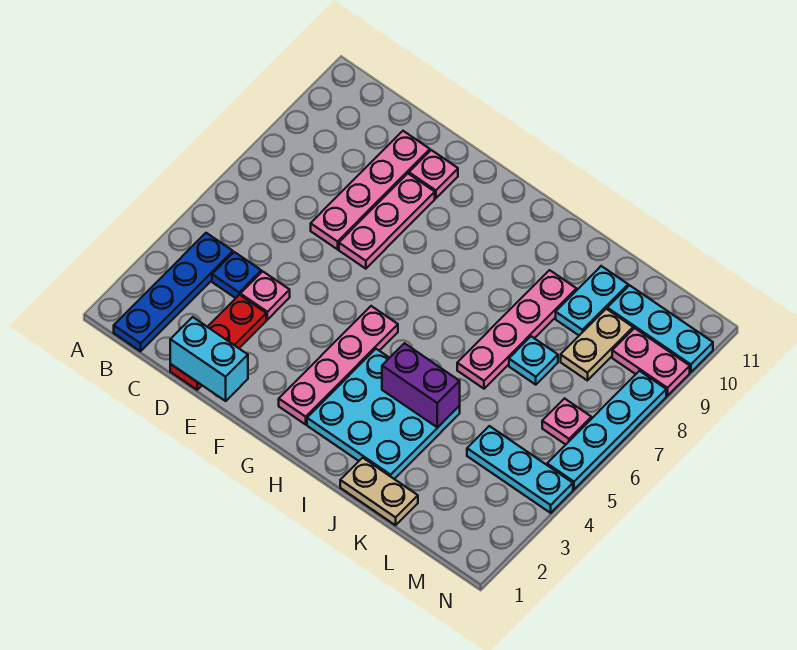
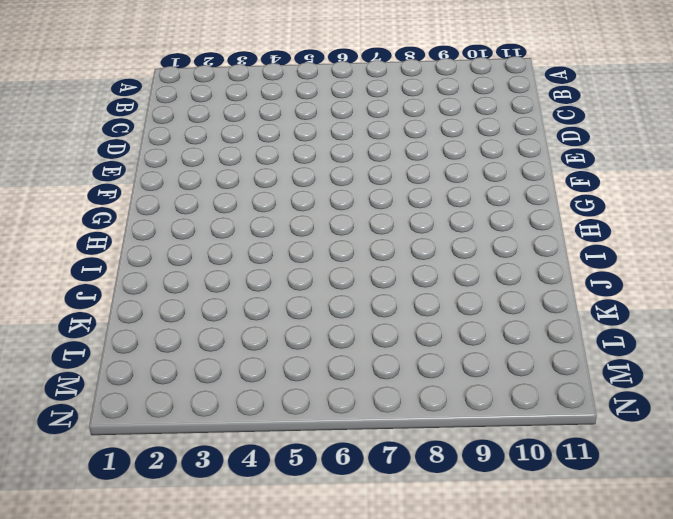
none -> blue plate B1:B4 level 1
none -> blue plate C4 level 1
none -> red plate D1:D3 level 1

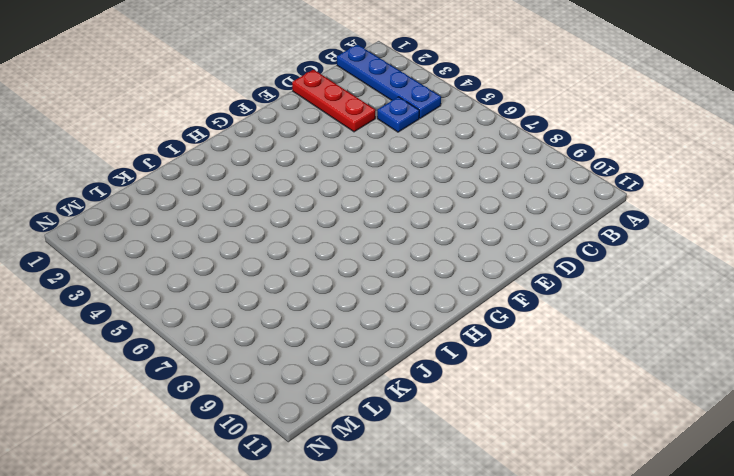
none -> pink plate D4 level 1
none -> pink plate D7:D10 level 1
none -> pink plate E7:E9 level 1

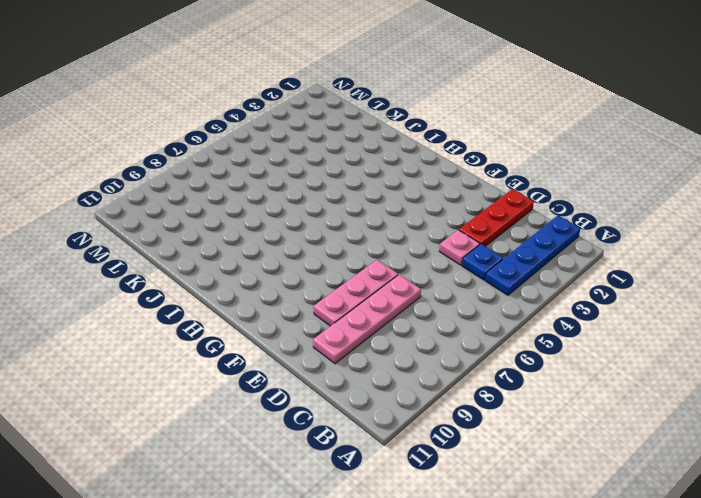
none -> pink plate E10 level 1
none -> pink plate G2:G5 level 1
none -> cyan plate H2:J4 level 1

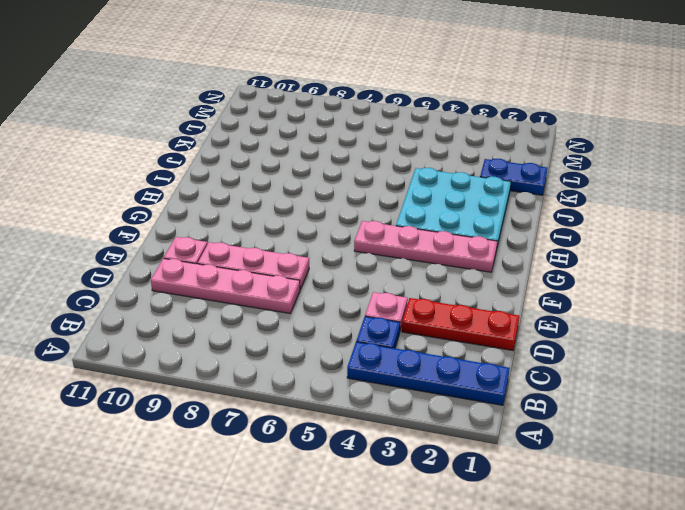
blue plate K1:K2 level 1 -> tan plate J1:K1 level 1
none -> pink plate J6:J9 level 1
none -> cyan plate K7 level 1
none -> cyan plate K9:K10 level 1

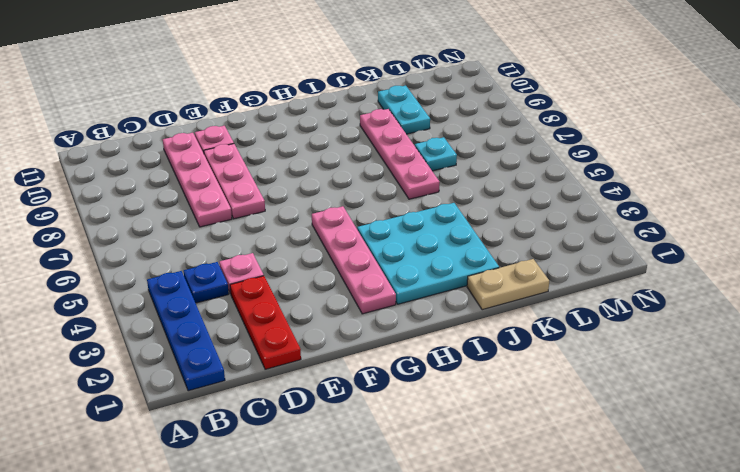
none -> cyan plate L4:N4 level 1
none -> tan plate L8:L9 level 1
none -> cyan plate L10:N10 level 1

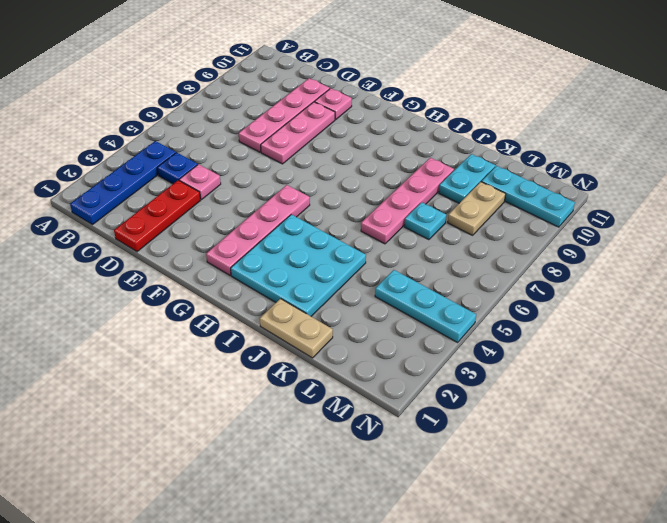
none -> pink plate M6 level 1
none -> pink plate M9:N9 level 1
none -> cyan plate N5:N8 level 1

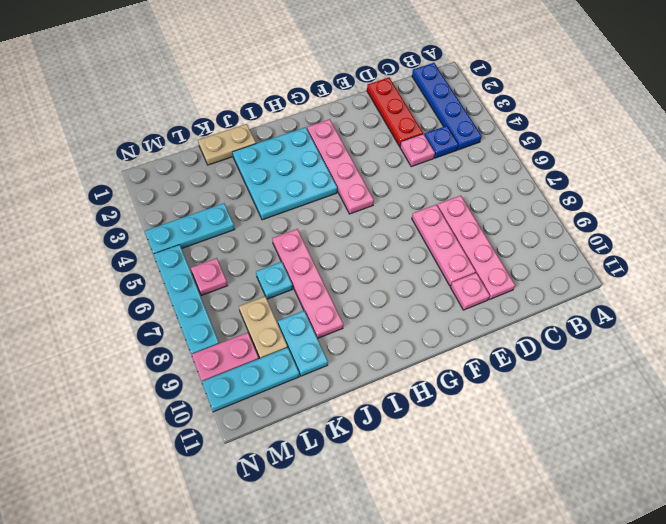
none -> cyan brick D1:E1 level 2
none -> purple brick I4:J4 level 2

